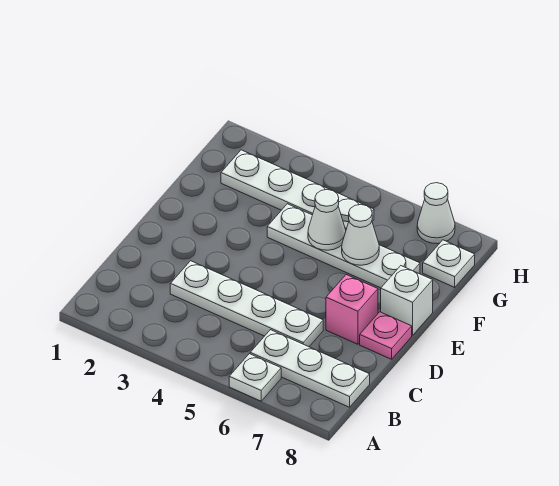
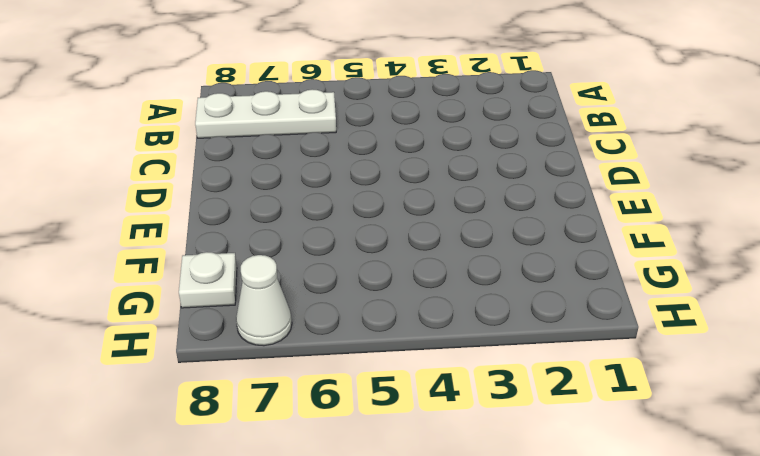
none -> white plate A6 level 1
none -> white plate C3:C6 level 1
none -> pink brick D7 level 1

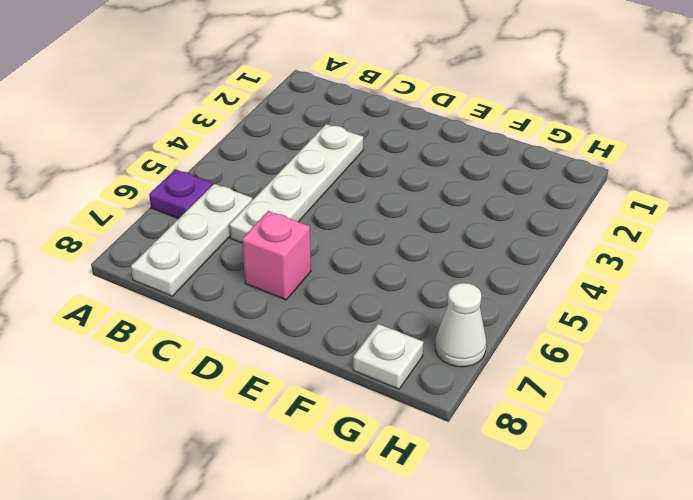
purple plate A6 level 1 -> white plate A6 level 1
none -> pink plate D8 level 1
none -> white brick E8 level 1
none -> white plate F4:F7 level 1

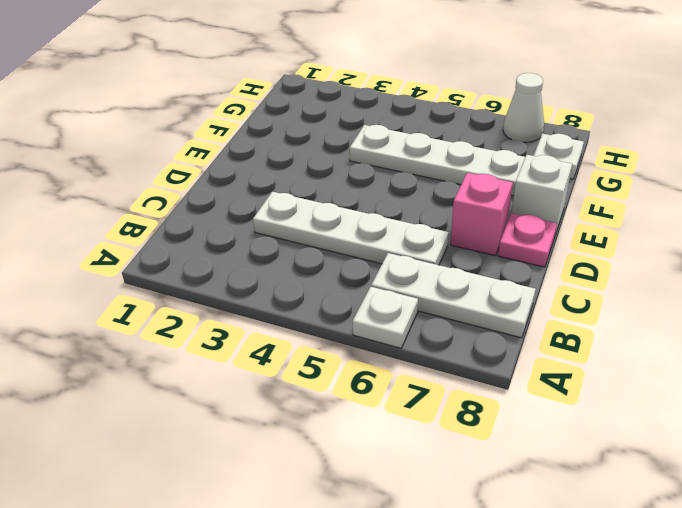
none -> white plate G2:G5 level 1
none -> white cone F5 level 2
none -> white cone F6 level 2

